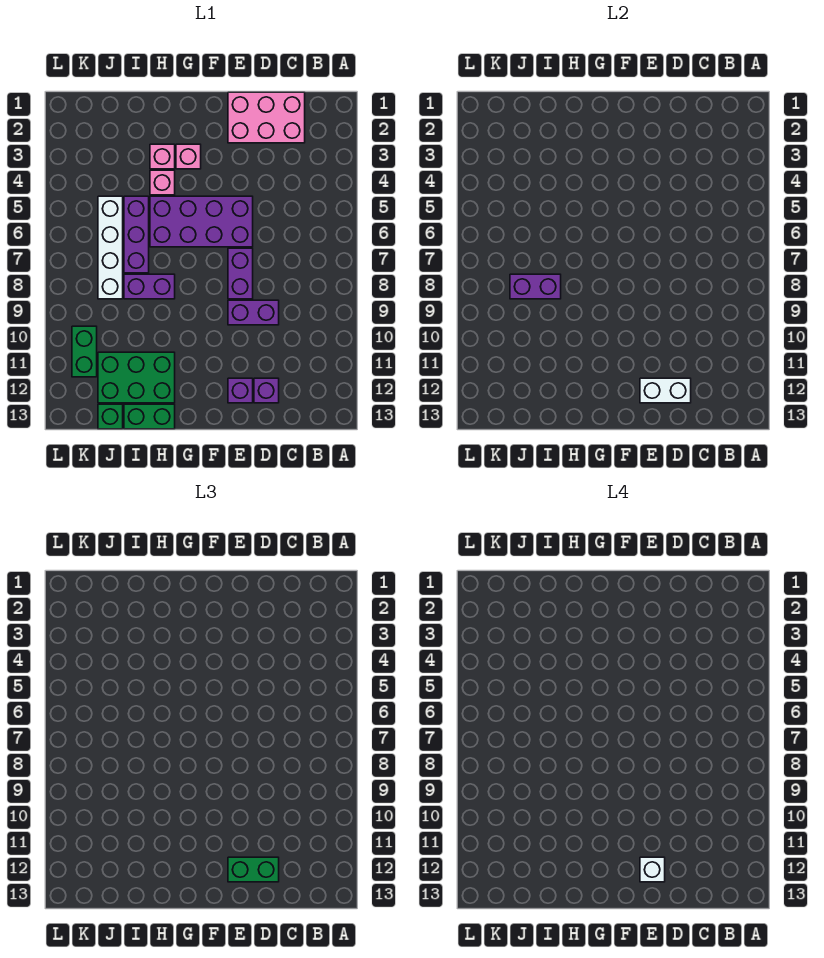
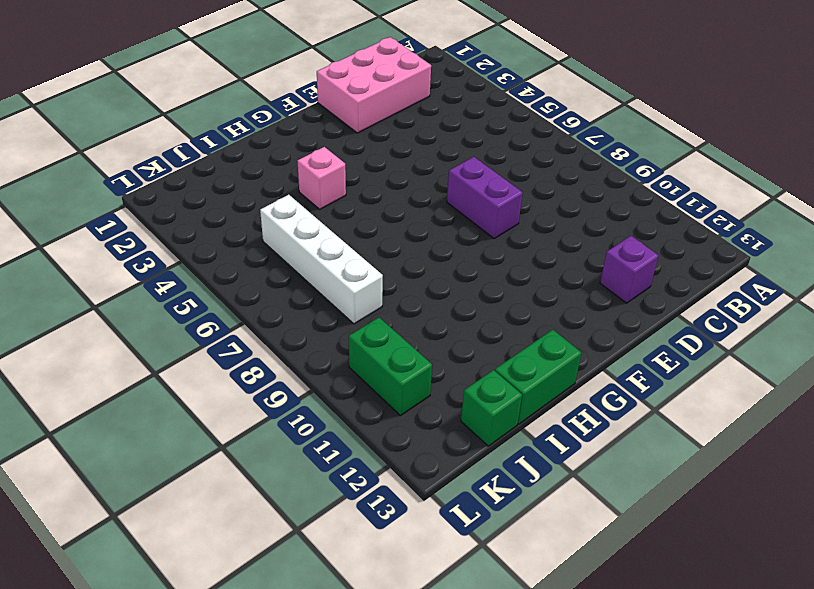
none -> purple brick D9:E9 level 1
none -> purple brick E5:H6 level 1
none -> purple brick E12 level 1

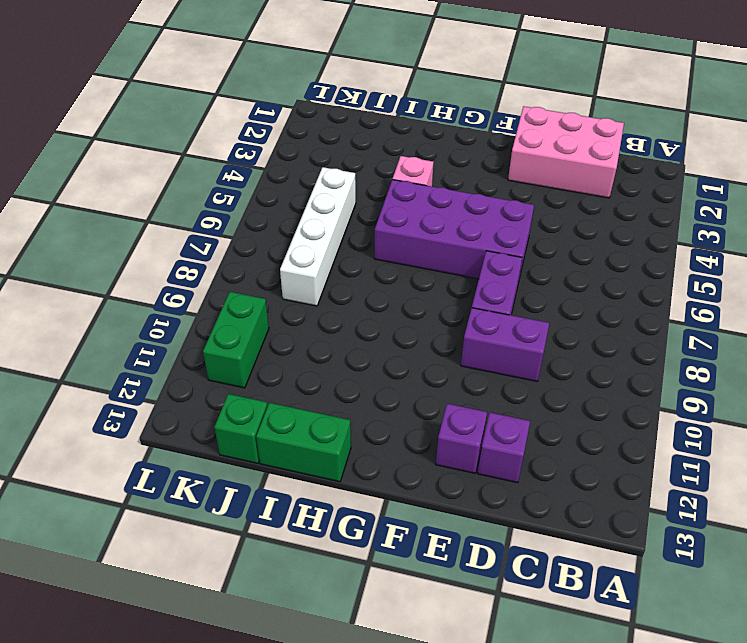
none -> pink brick G3 level 1
none -> pink brick H3 level 1
none -> purple brick H8:I8 level 1

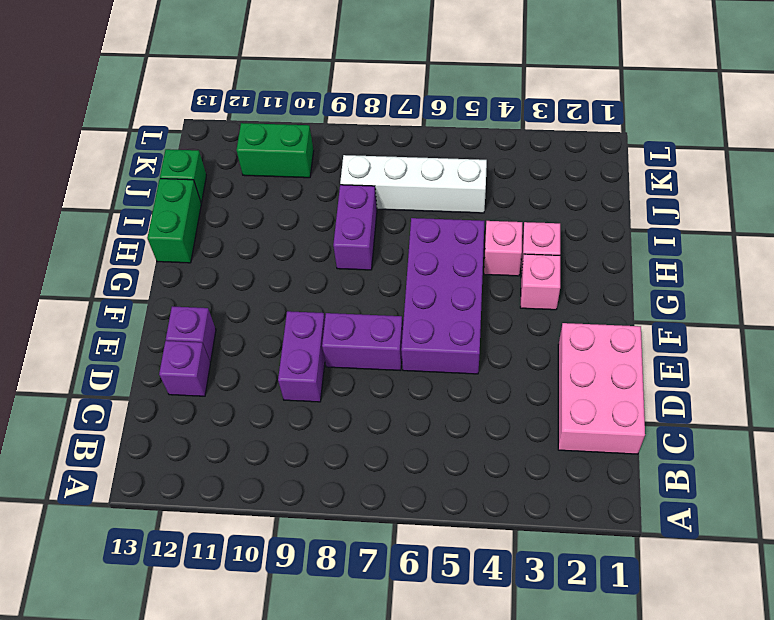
none -> green brick H11:J12 level 1
none -> purple brick I5:I7 level 1
none -> white brick D12:E12 level 2

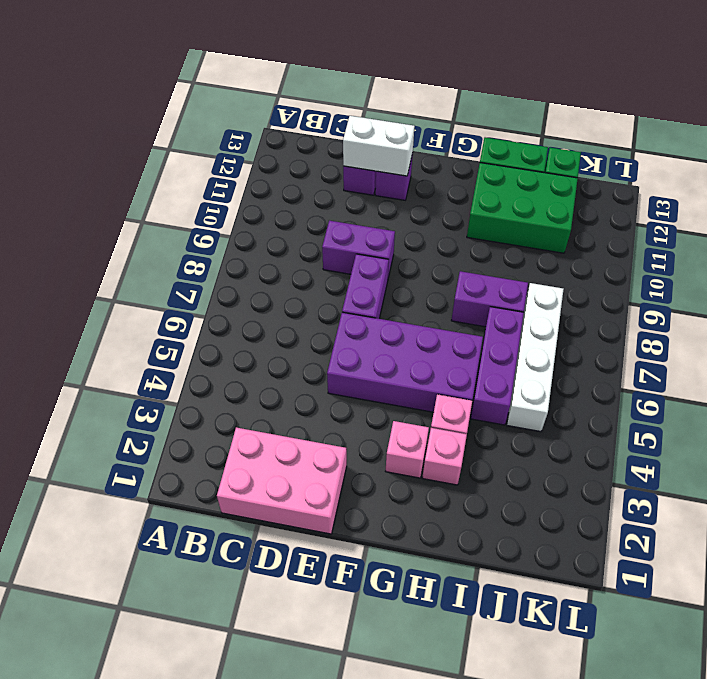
none -> green brick K10:K11 level 1
none -> purple brick I8:J8 level 2
none -> green brick D12:E12 level 3

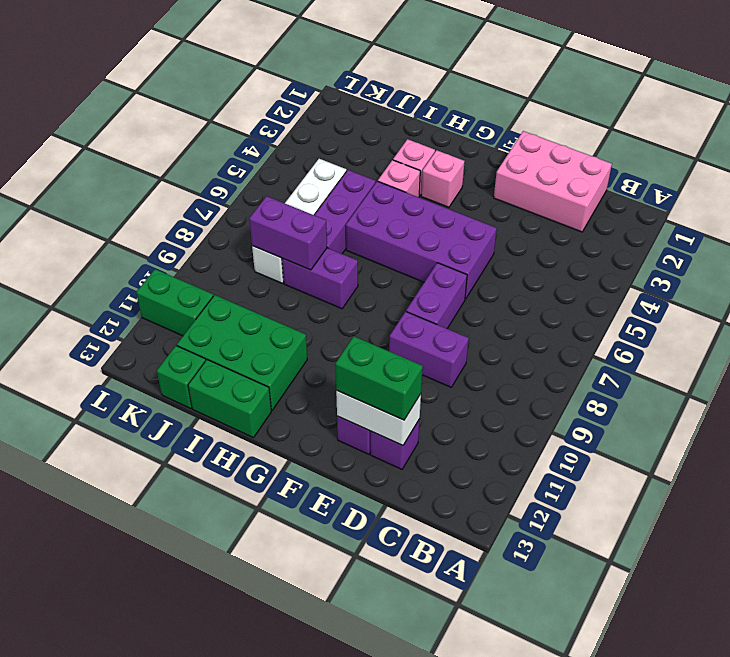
green brick K11:L11 level 1 -> green brick K10:K11 level 1
none -> white brick E12 level 4

